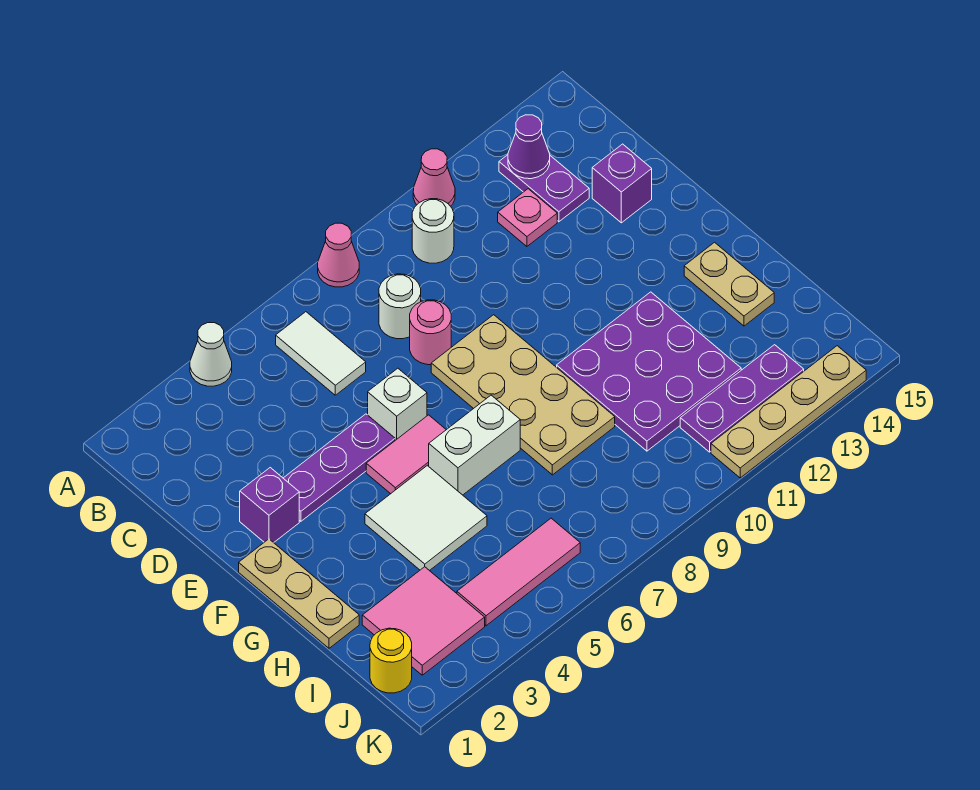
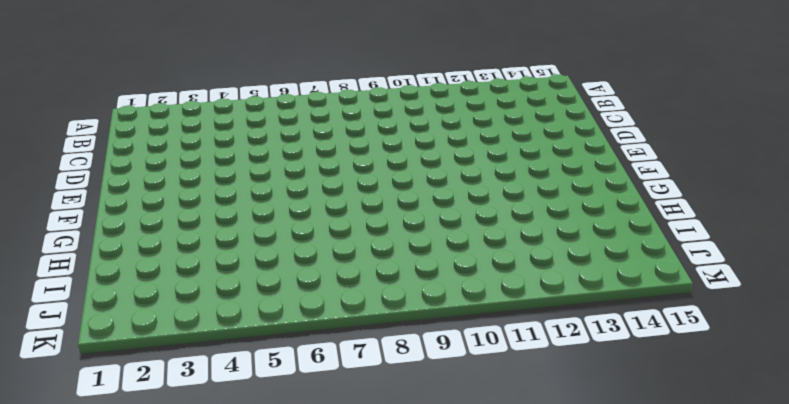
none -> white cone A4 level 1
none -> pink cone A8 level 1
none -> pink cone A11 level 1

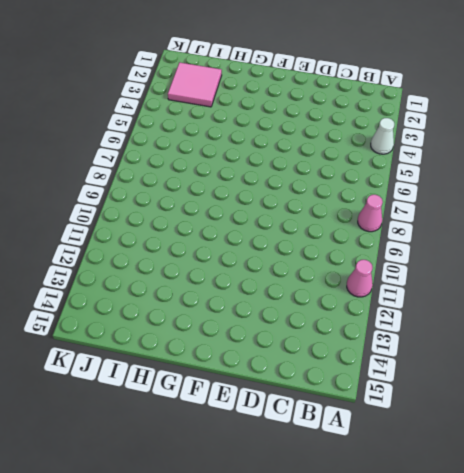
none -> white tile B6:C6 level 1
none -> white round brick B10 level 1
none -> purple plate B13:C13 level 1

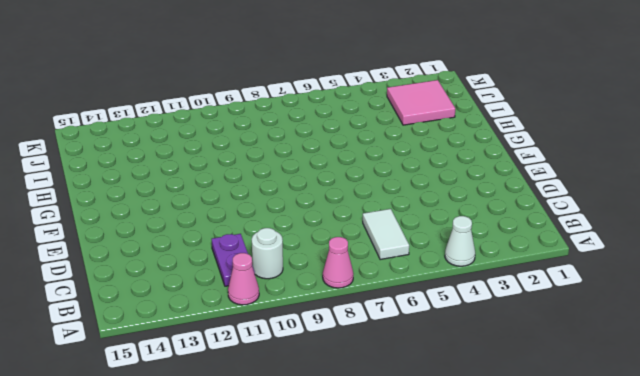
purple plate B11:C11 level 1 -> purple plate B13:C13 level 1
none -> white round brick C8 level 1
none -> pink plate C12 level 1
none -> pink round brick D8 level 1

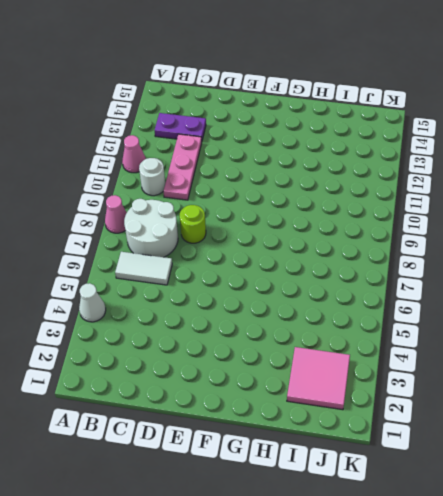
white round brick B7:C8 level 1 -> white round brick C8 level 1
pink plate C10:C12 level 1 -> pink plate C12 level 1
lime round brick D8 level 1 -> pink round brick D8 level 1
none -> purple brick D14 level 1
none -> purple brick E2 level 1
none -> purple plate E3:E5 level 1

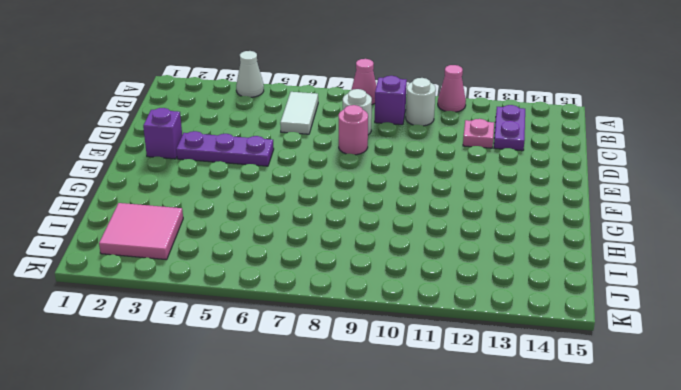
purple brick B9 level 1 -> purple brick D14 level 1
none -> white brick E6 level 1
none -> tan plate E8:H9 level 1
none -> tan plate F1:H1 level 1

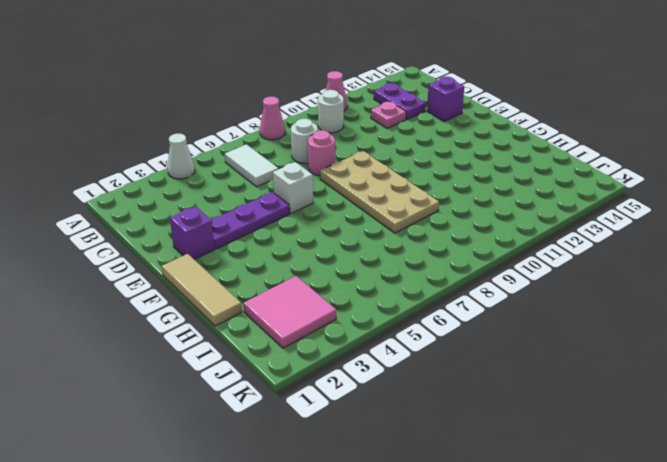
tan tile F1:H1 level 1 -> tan plate F1:H1 level 1
none -> pink tile F5:F6 level 1
none -> white tile G4:H5 level 1
none -> white brick G6:G7 level 1

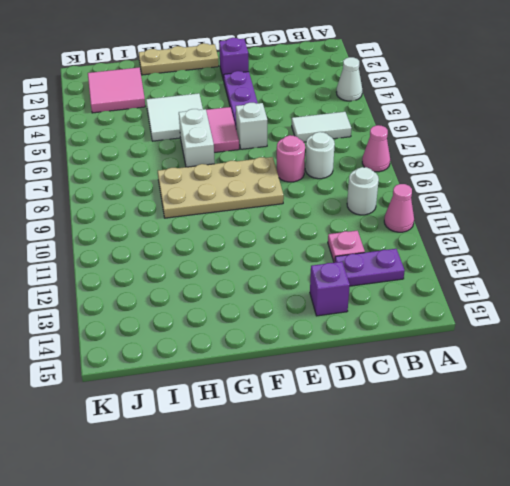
none -> purple plate G10:I12 level 1
none -> tan plate G14:H14 level 1
none -> yellow round brick J1 level 1

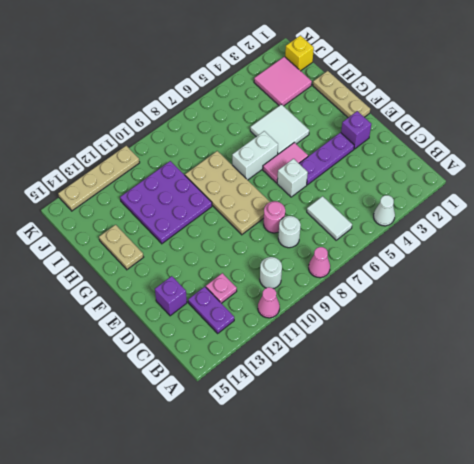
yellow brick J1 level 1 -> yellow round brick J1 level 1
none -> pink tile J4:J6 level 1
none -> purple plate J11:J13 level 1
none -> purple cone B13 level 2

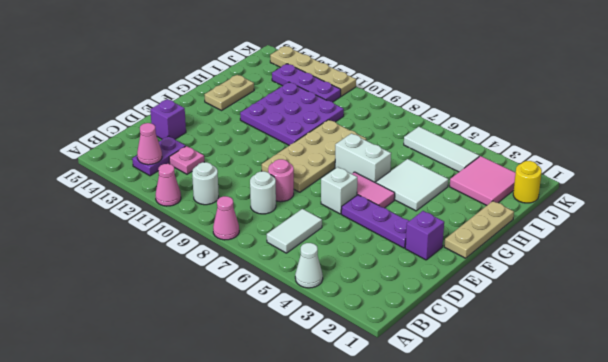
pink cone B13 level 2 -> purple cone B13 level 2
white tile J4:J6 level 1 -> pink tile J4:J6 level 1

